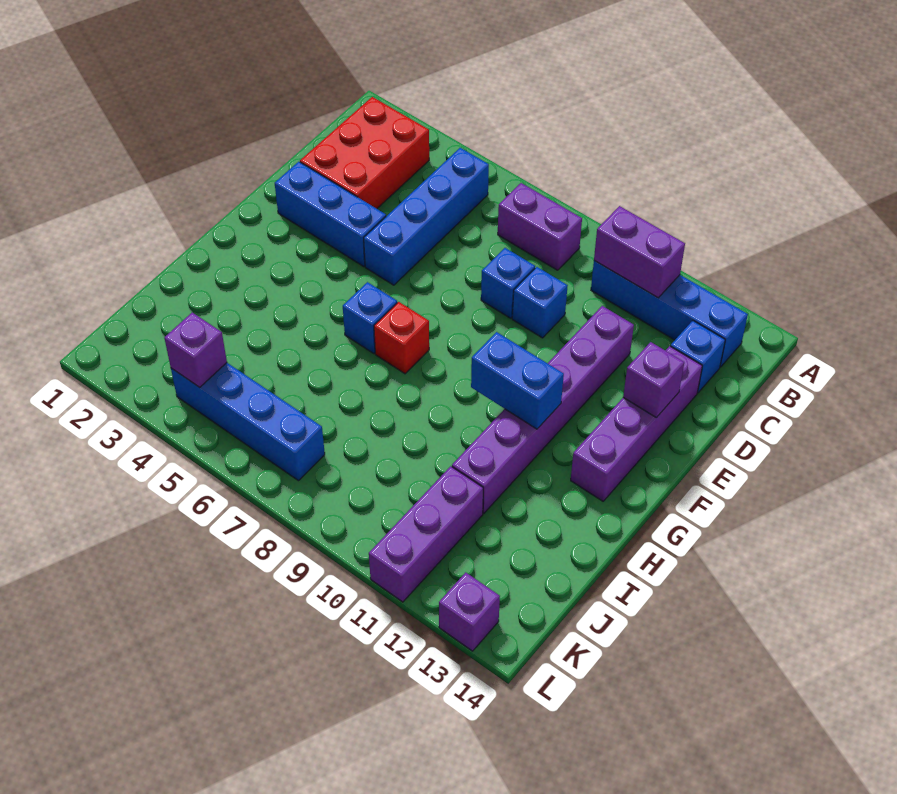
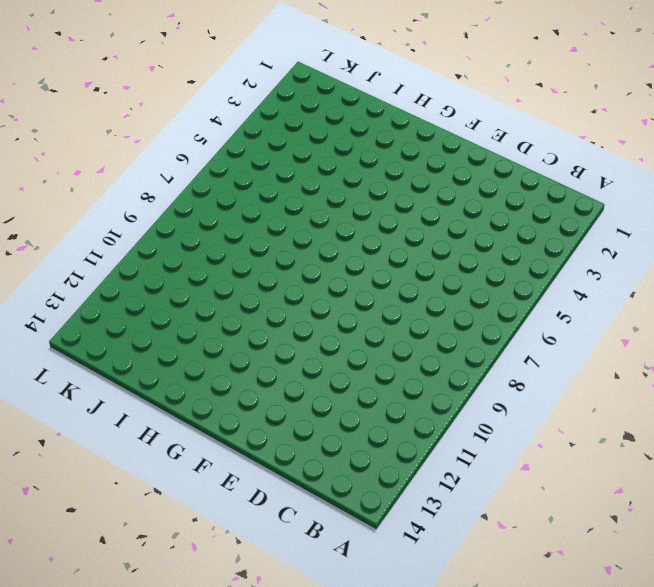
none -> red brick B2:D3 level 1
none -> blue brick B5:E5 level 1
none -> purple brick B7:B8 level 1

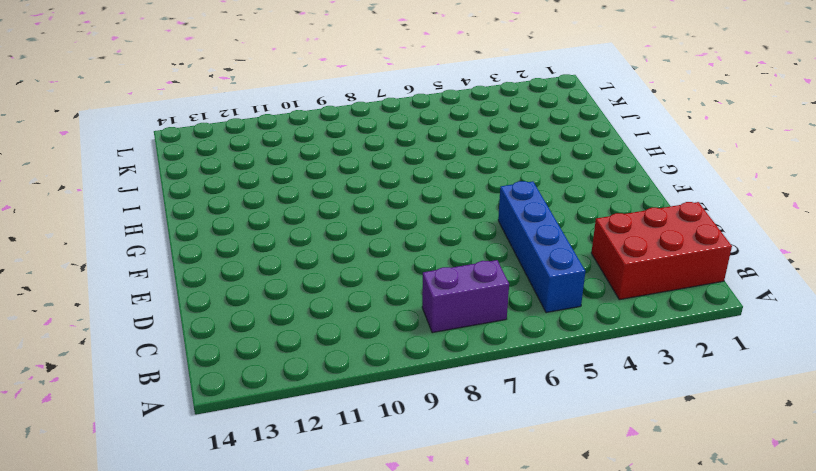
red brick B1:C3 level 1 -> red brick B2:D3 level 1
none -> blue brick B10:B13 level 1
none -> blue brick C13 level 1
none -> blue brick D8 level 1

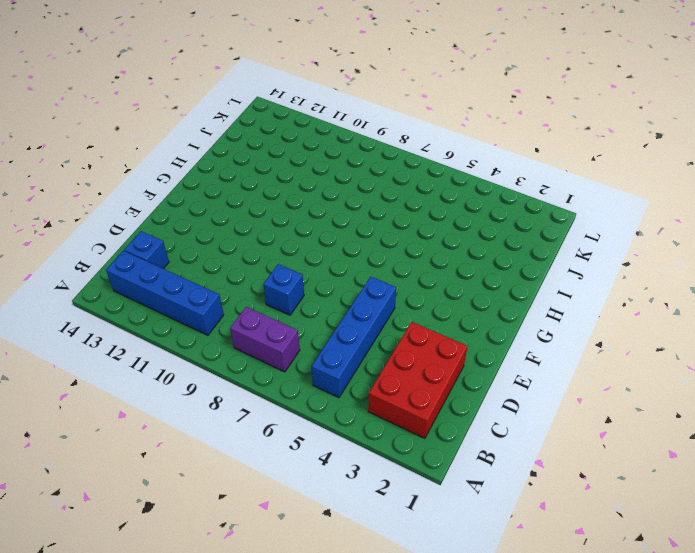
none -> blue brick D9 level 1
none -> purple brick D11:I11 level 1
none -> purple brick D13:G13 level 1

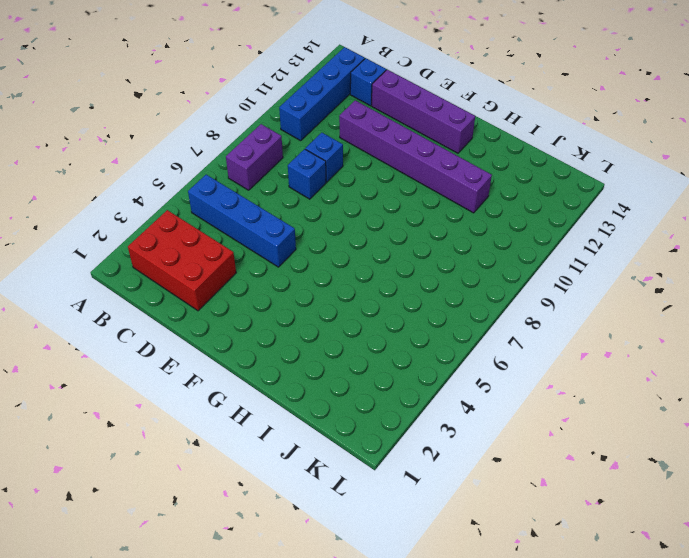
none -> blue brick E2:E4 level 1
none -> blue brick G6 level 1
none -> red brick G7 level 1

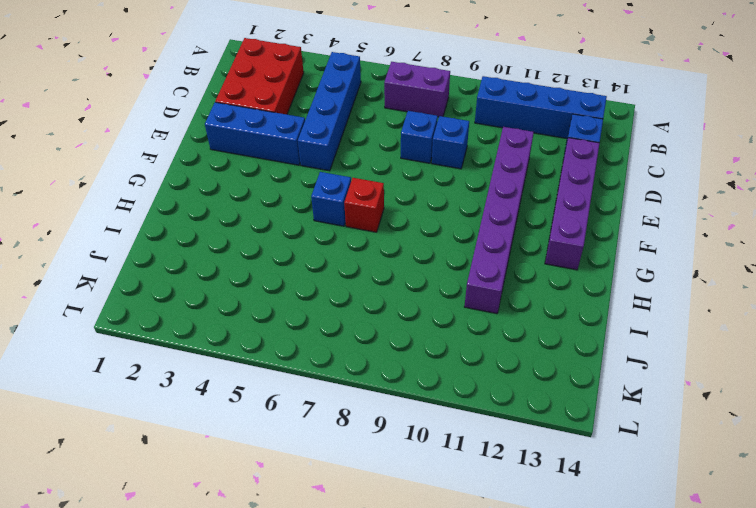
none -> purple brick J11:L11 level 1
none -> blue brick K4:K7 level 1
none -> purple brick L13 level 1

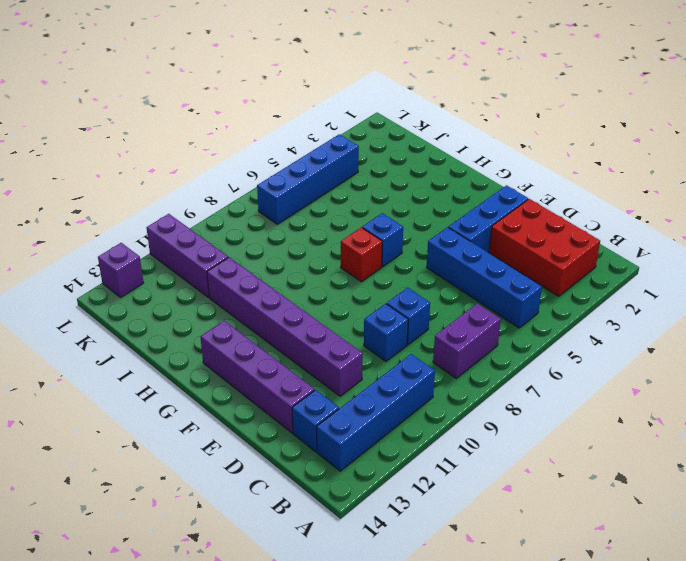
none -> purple brick B10:B11 level 2
none -> purple brick E13 level 2
none -> blue brick G10:G11 level 2

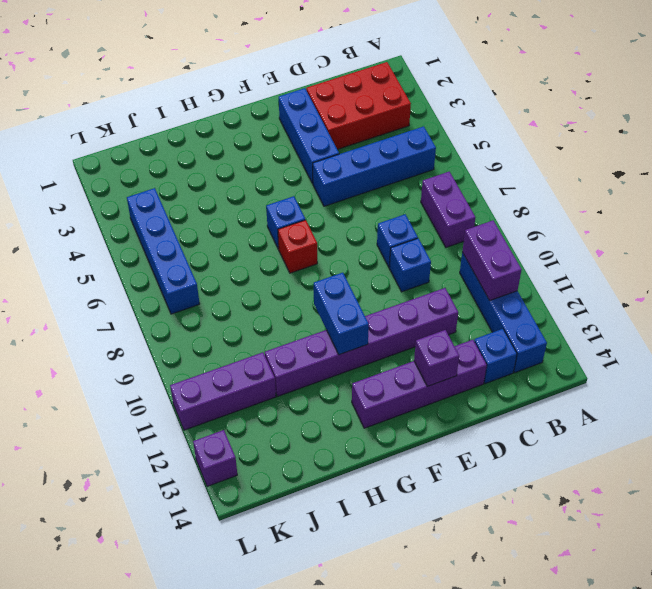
none -> purple brick K4 level 2

